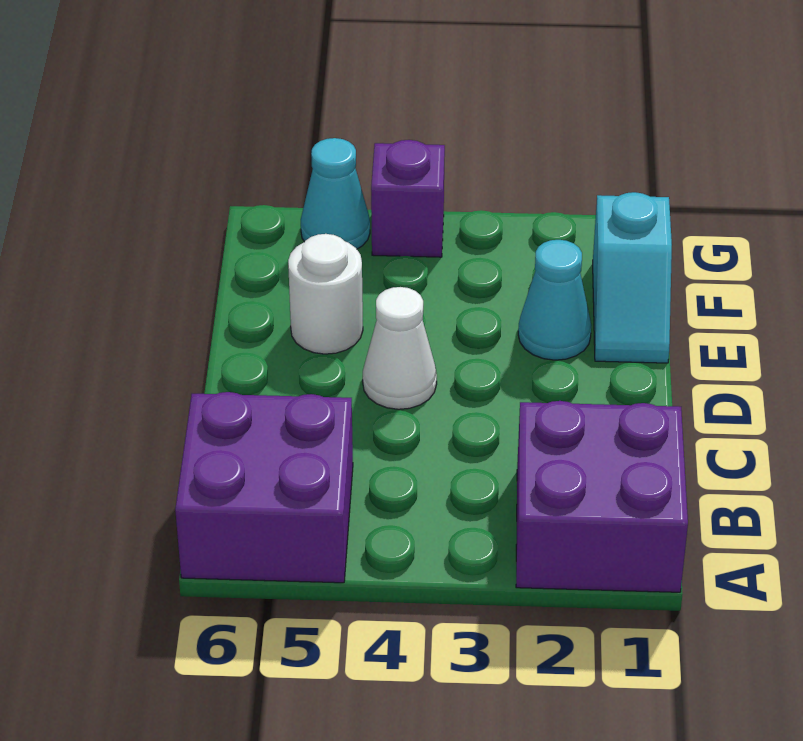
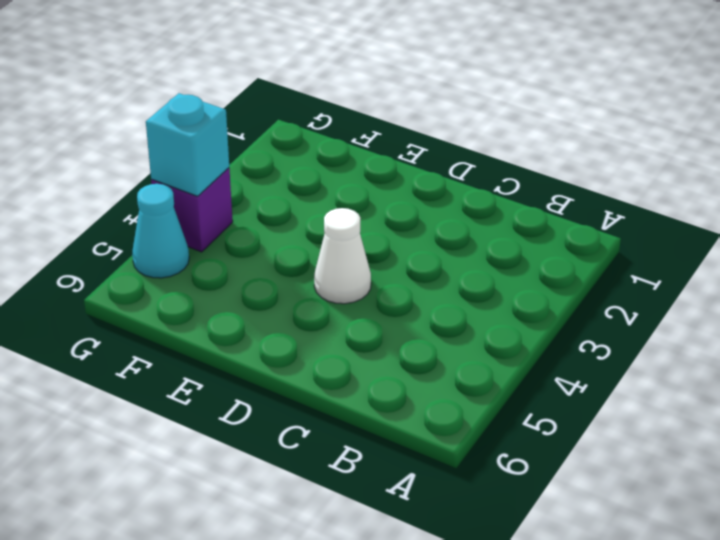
cyan brick G4 level 2 -> none
none -> purple brick A1:B2 level 1
none -> purple brick A5:B6 level 1

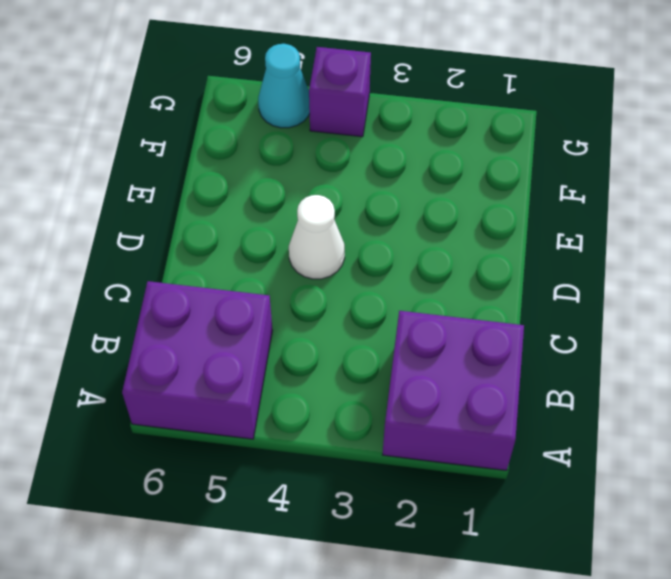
none -> cyan slope E1:F1 level 1 top F
none -> cyan cone E2 level 1

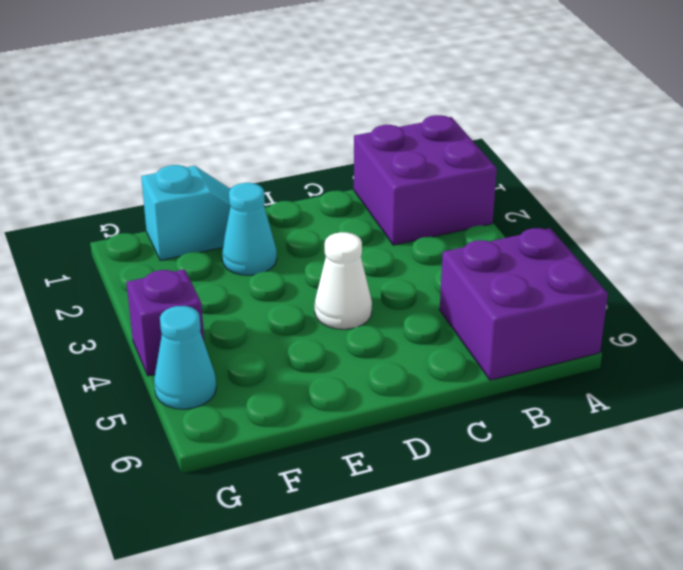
none -> white round brick E5 level 1

